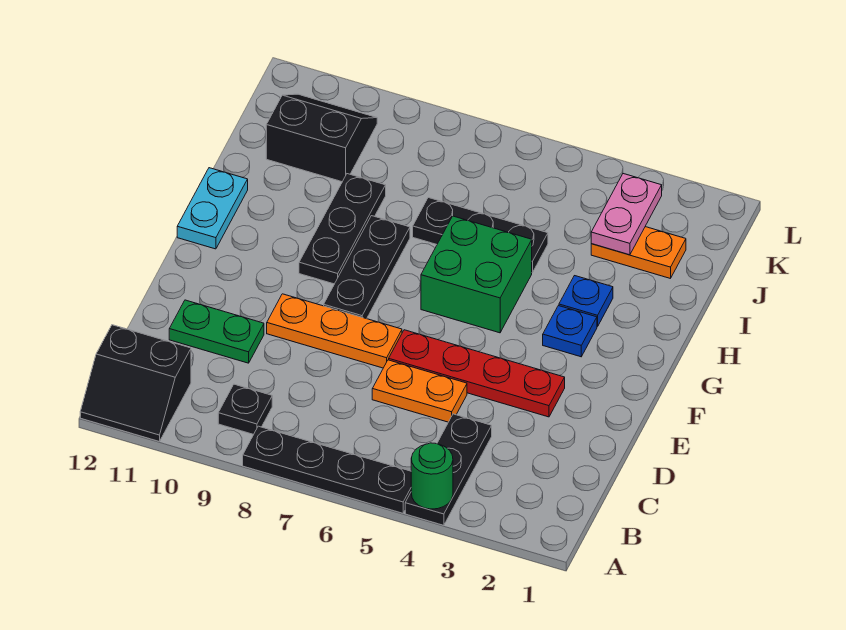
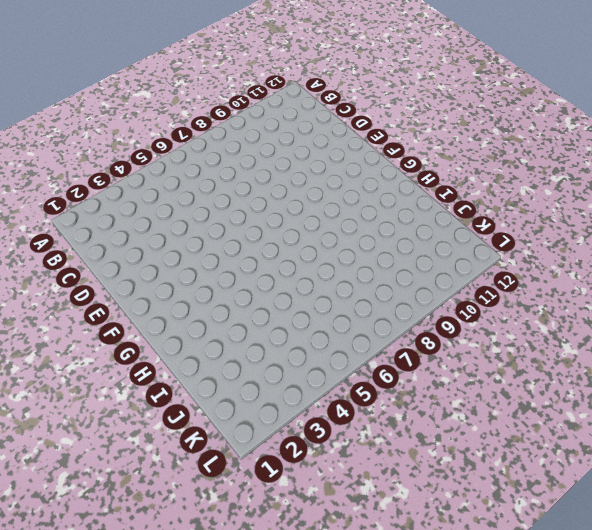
none -> black plate A4:C4 level 1
none -> black plate A5:A8 level 1
none -> black slope A11:B12 level 1 top B

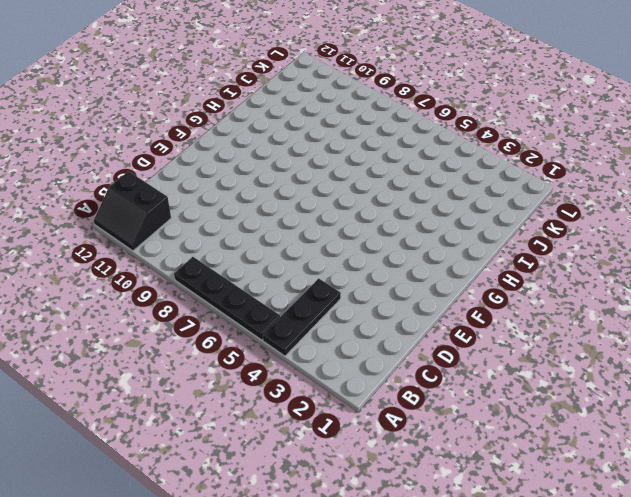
none -> black plate B9 level 1
none -> orange plate D5:D6 level 1
none -> green plate D10:D11 level 1

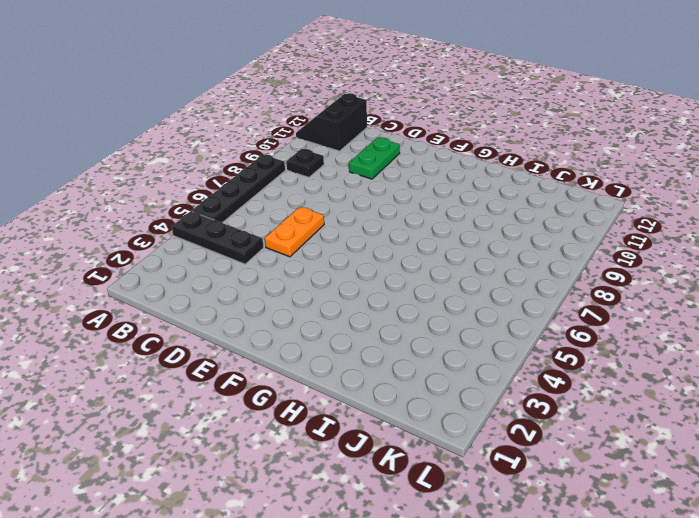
none -> red plate E3:E6 level 1
none -> orange plate E7:E9 level 1
none -> black plate F8:H8 level 1

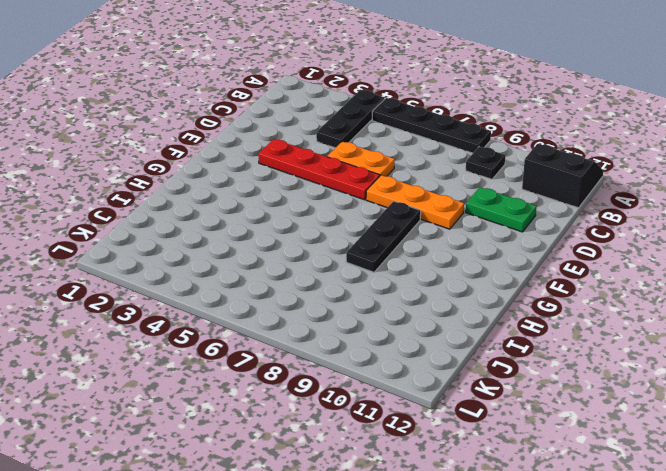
none -> blue plate G3 level 1
none -> green brick G5:H6 level 1
none -> black plate G9:I9 level 1

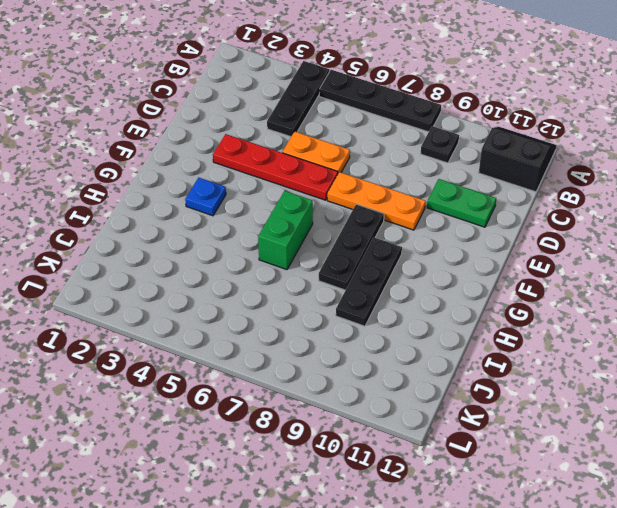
green brick G6:H6 level 1 -> green brick G5:H6 level 1
none -> cyan plate G12:H12 level 1
none -> blue plate H3 level 1
none -> black plate I5:I7 level 1

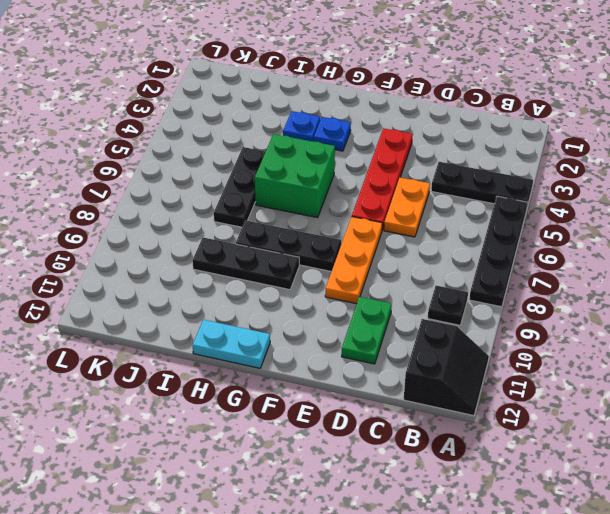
none -> orange plate J2:J3 level 1
none -> black slope J10:K11 level 1 top J
none -> green round brick A4 level 2

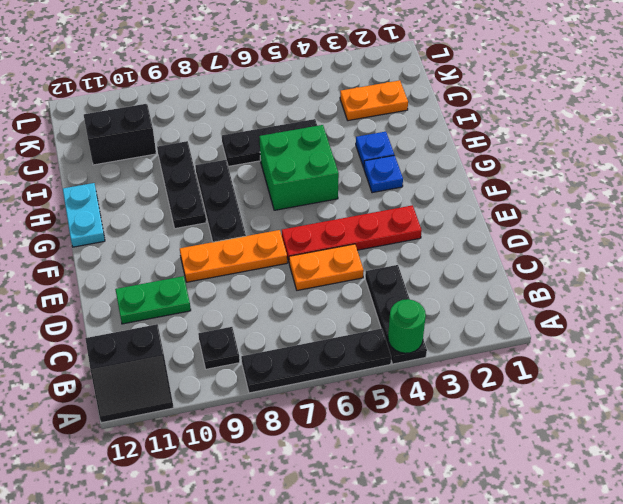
none -> pink plate J3:K3 level 2

